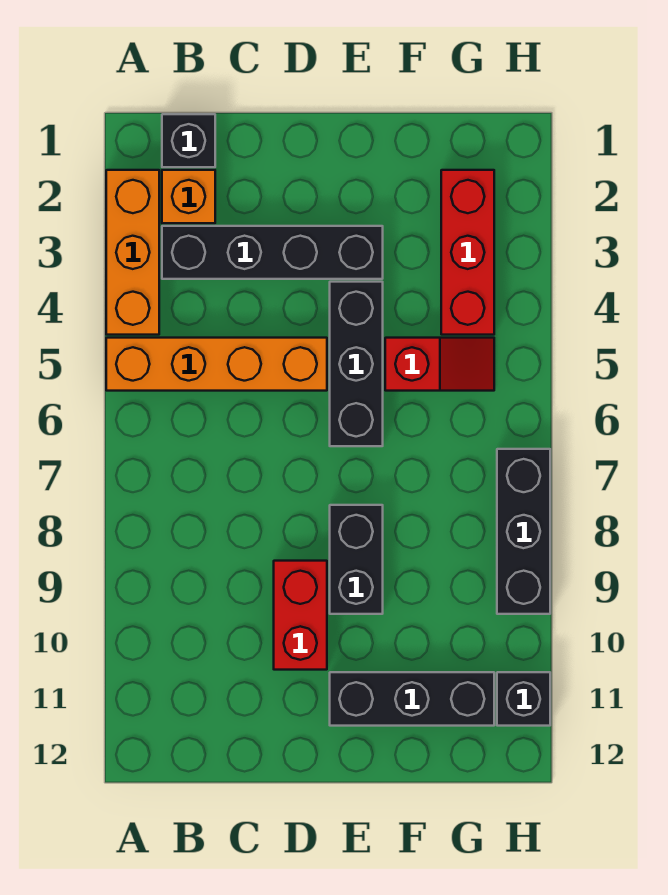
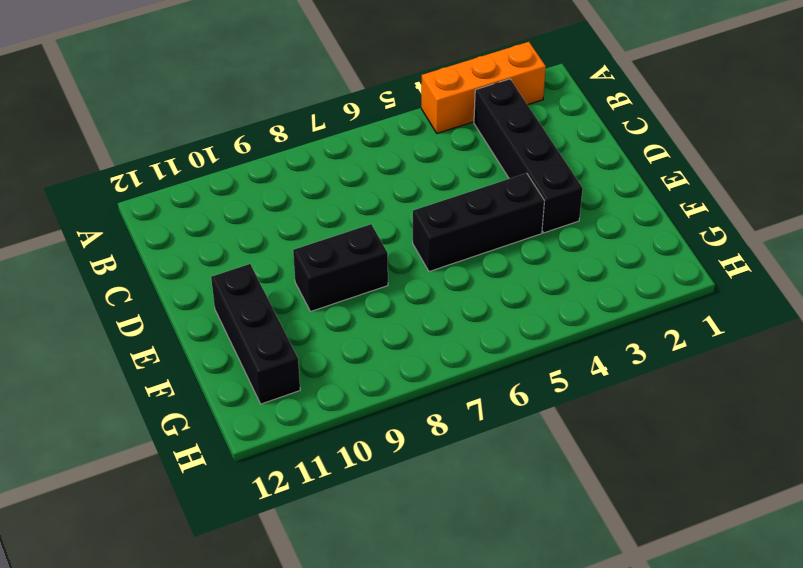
none -> orange brick A5:D5 level 1
none -> black brick B1 level 1
none -> orange brick B2 level 1

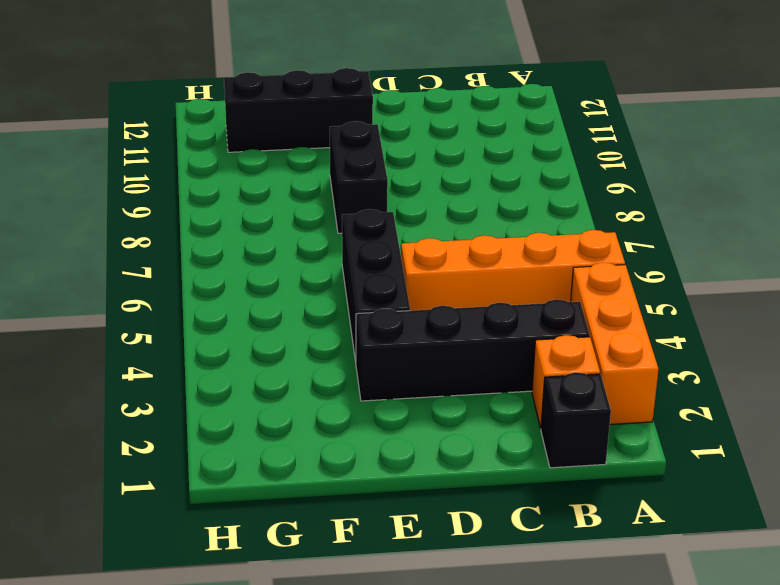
none -> red brick D9:D10 level 1
none -> red slope F5:G5 level 1 top F
none -> red brick G2:G4 level 1

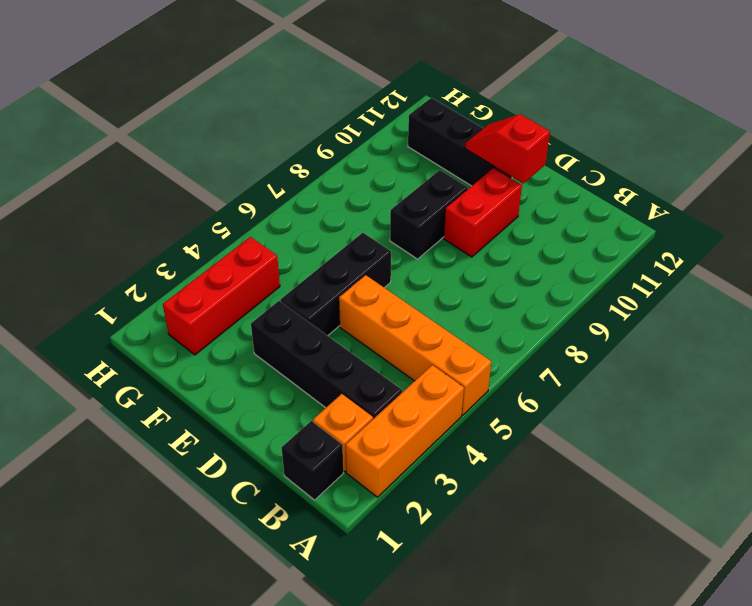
red slope D11:E11 level 2 top D -> red slope F5:G5 level 1 top F
none -> black brick H7:H9 level 1
none -> black brick H11 level 1

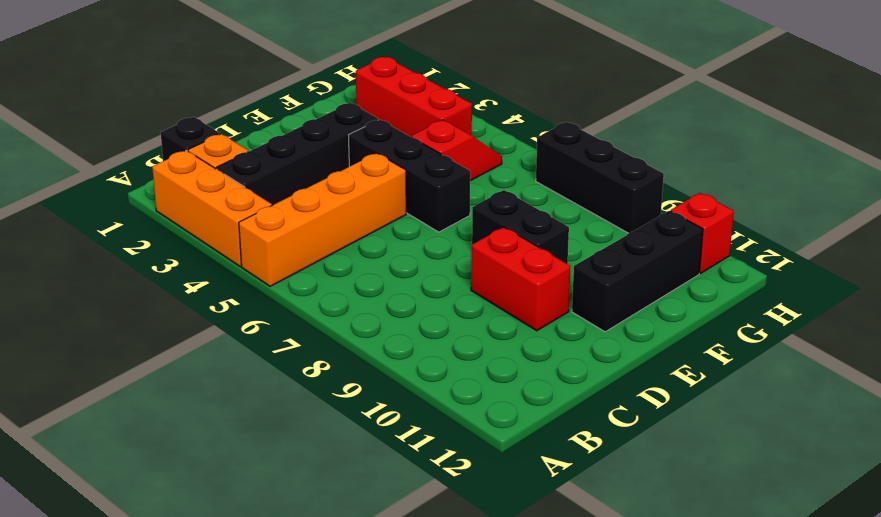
red brick H11 level 1 -> black brick H11 level 1

